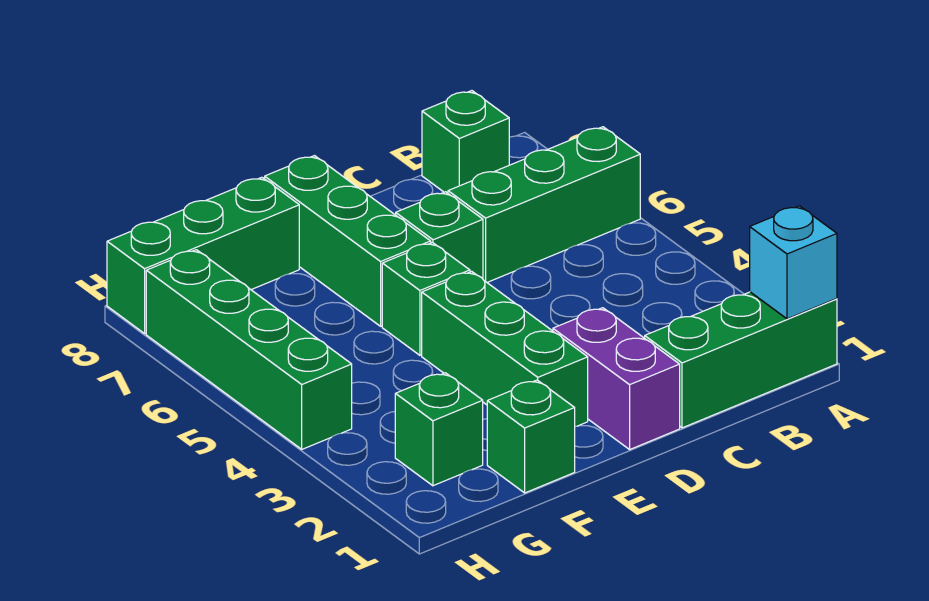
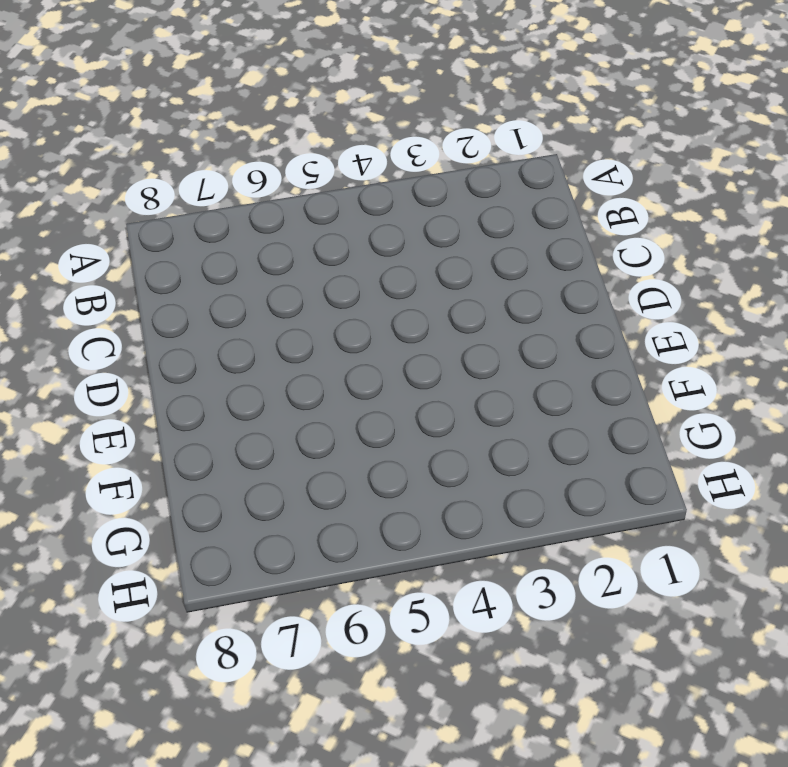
none -> green brick A1:C1 level 1
none -> green brick A6:C6 level 1
none -> green brick B8 level 1

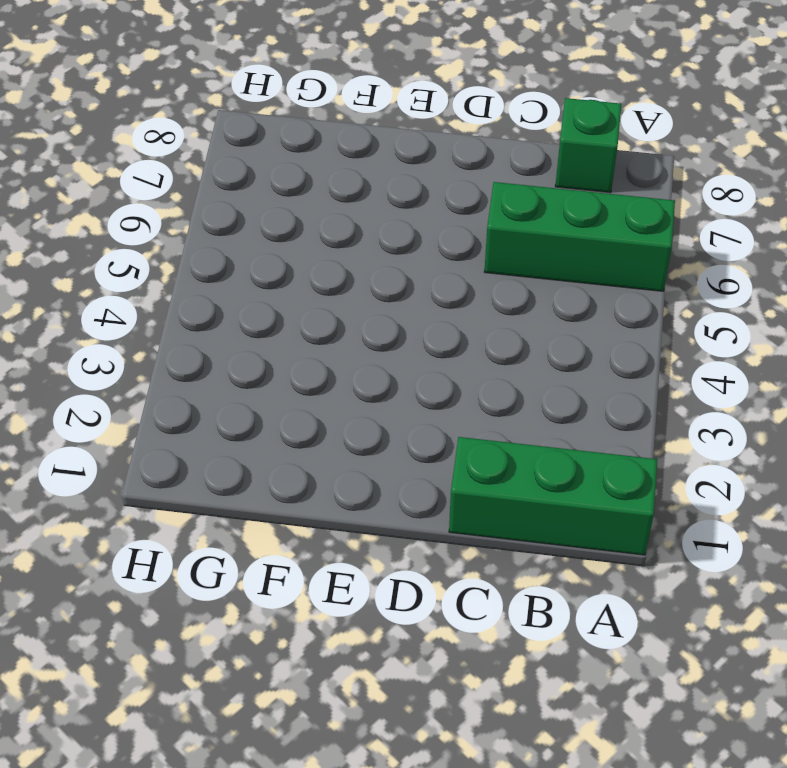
none -> purple brick D1:D2 level 1
none -> green brick D6 level 1
none -> green brick E2:E4 level 1

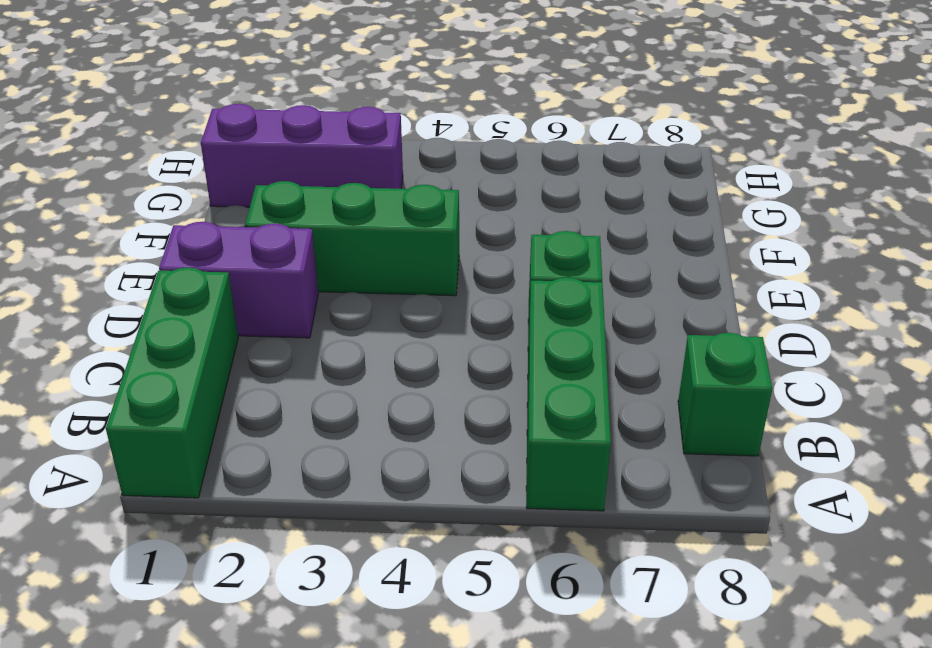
purple brick G1:G3 level 1 -> green brick G2 level 1
none -> green brick E5 level 1
none -> green brick E6:E8 level 1
none -> green brick F1 level 1

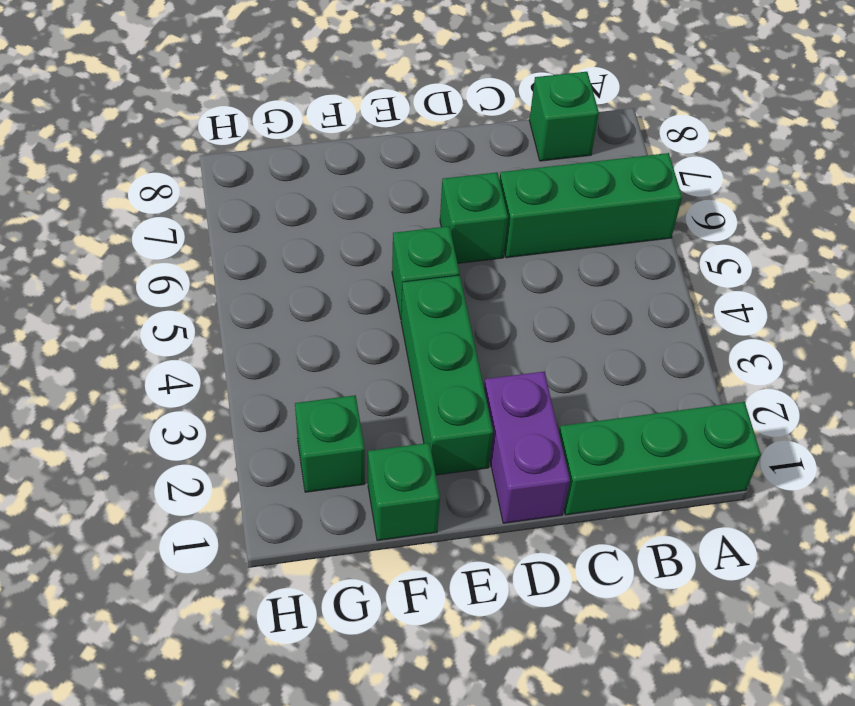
none -> green brick E6:E8 level 1
none -> green brick F8:H8 level 1
none -> green brick H4:H7 level 1

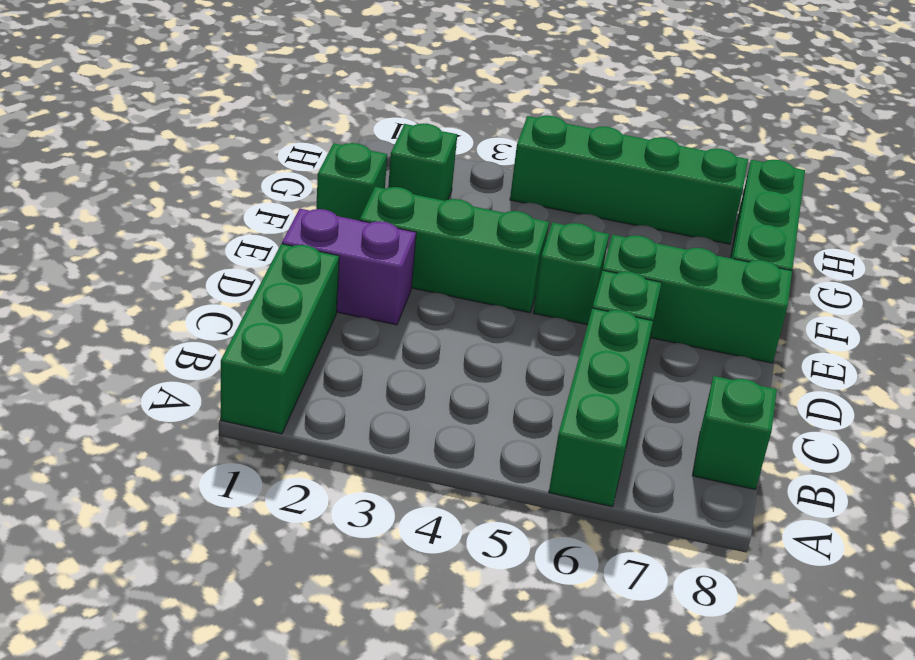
none -> cyan brick A1 level 2

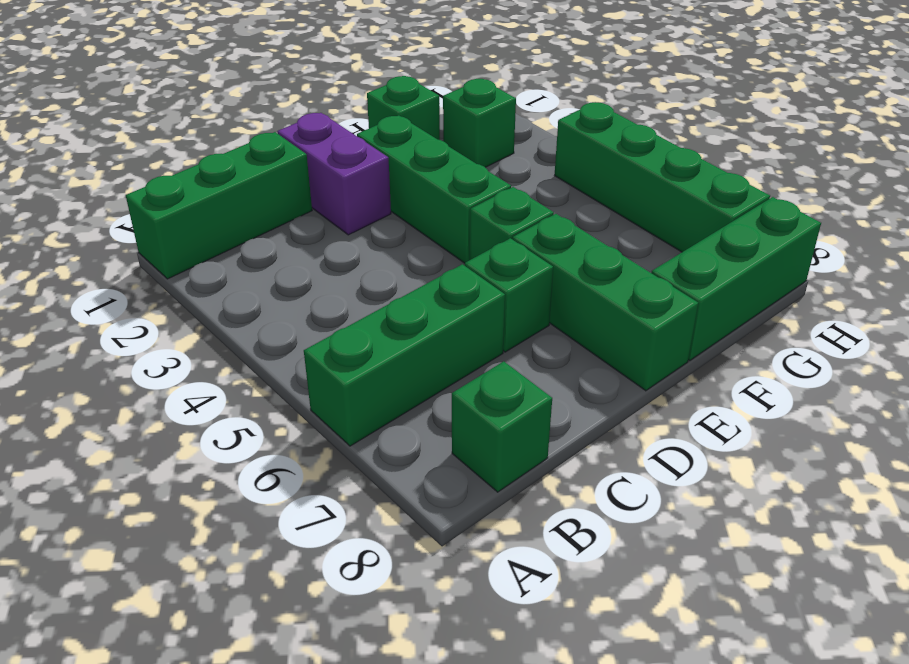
none -> cyan brick A1 level 2

